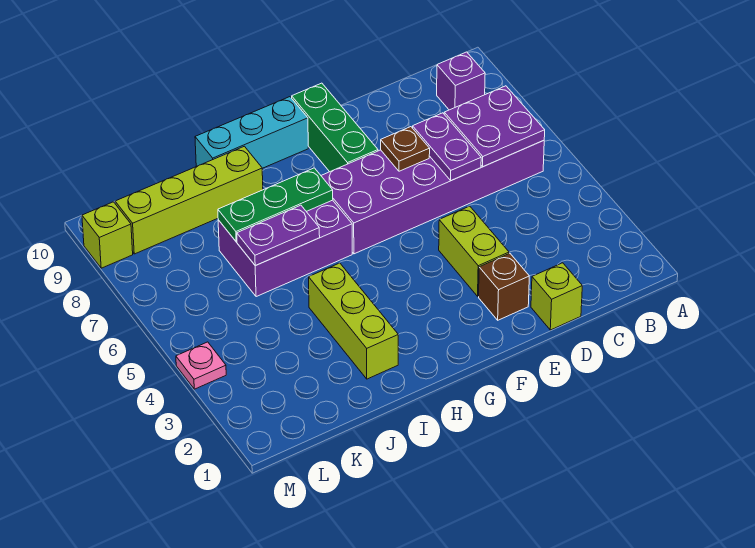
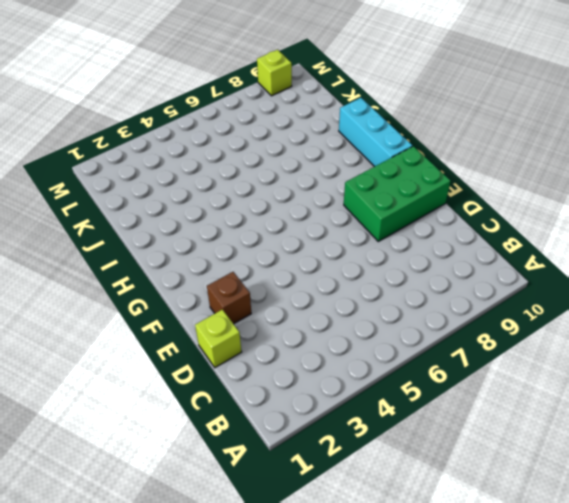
green brick E8:F10 level 1 -> green brick F8:F10 level 1
none -> purple brick B6:G7 level 1
none -> purple brick B9 level 1
none -> lime brick E3:E4 level 1

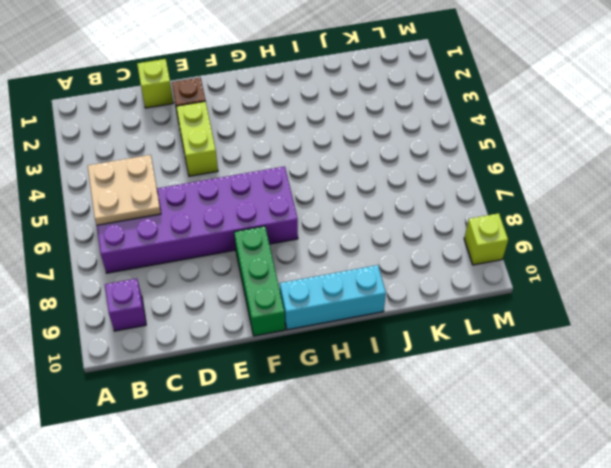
tan plate B5:C6 level 2 -> purple plate B6:C7 level 2
none -> purple brick H6:J7 level 1
none -> lime brick I2:I4 level 1
none -> lime brick I9:L9 level 1

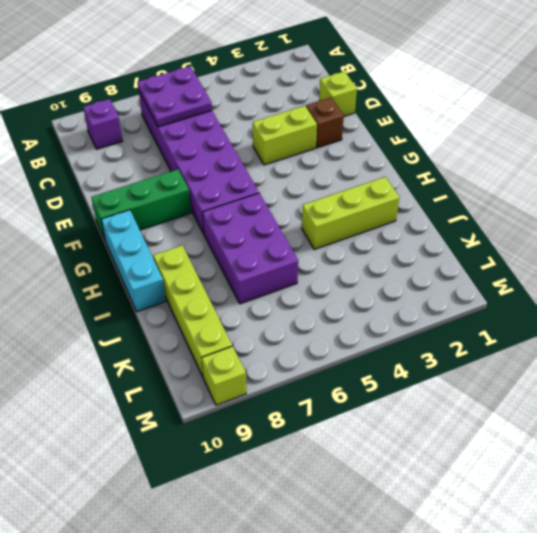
none -> pink plate M4 level 1
none -> purple plate D6:D7 level 2
none -> brown plate E7 level 2

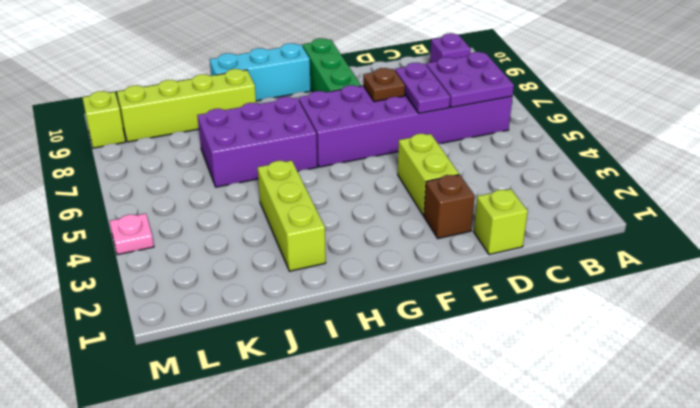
none -> green plate H7:J7 level 2
none -> purple plate I6:J6 level 2

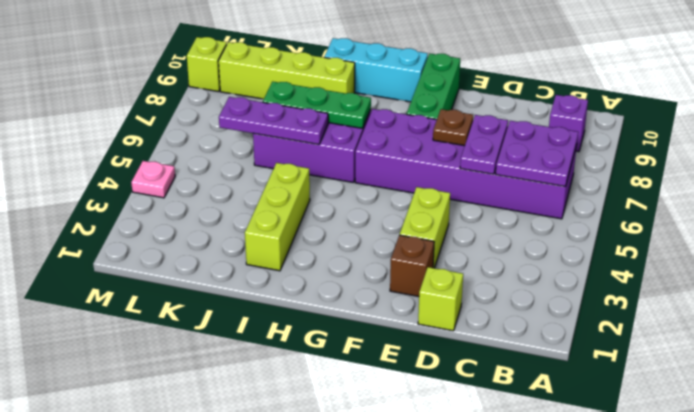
purple plate I6:K6 level 2 -> purple plate I6:J6 level 2

